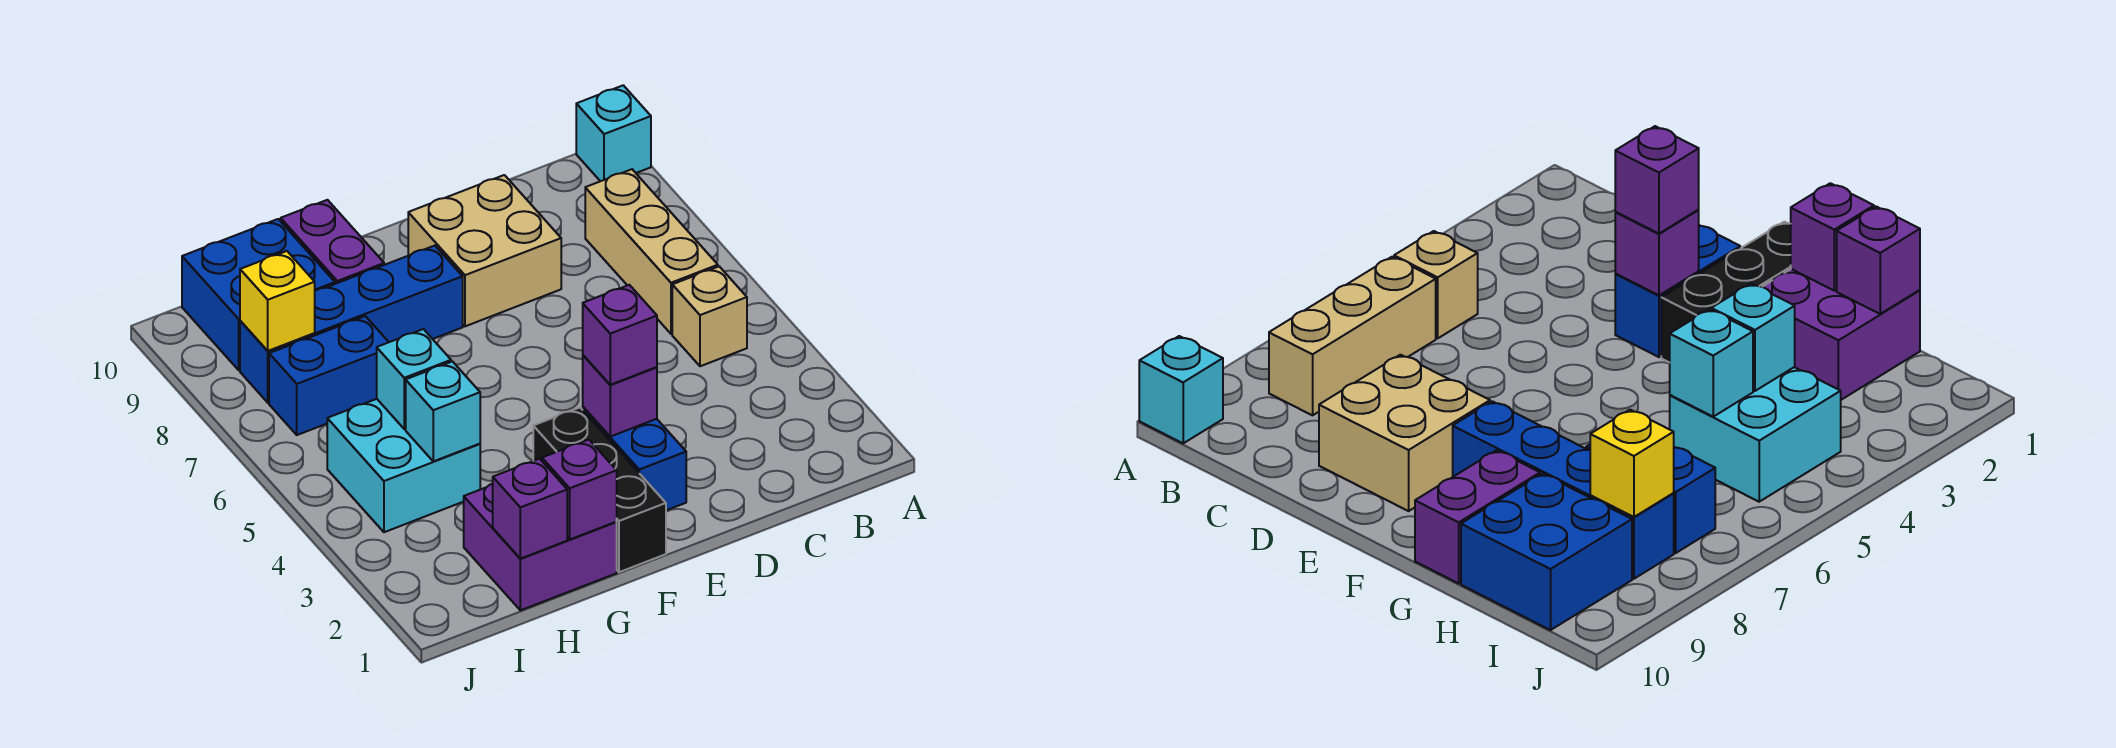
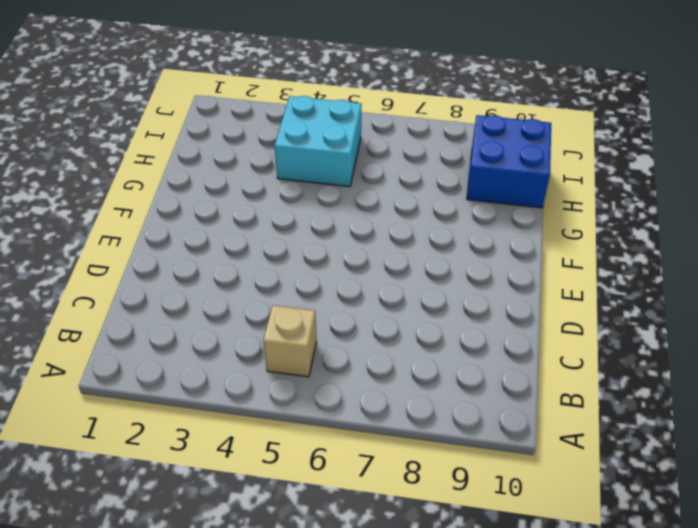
none -> cyan brick A10 level 1
none -> tan brick B6:B8 level 1
none -> tan brick D8:E9 level 1

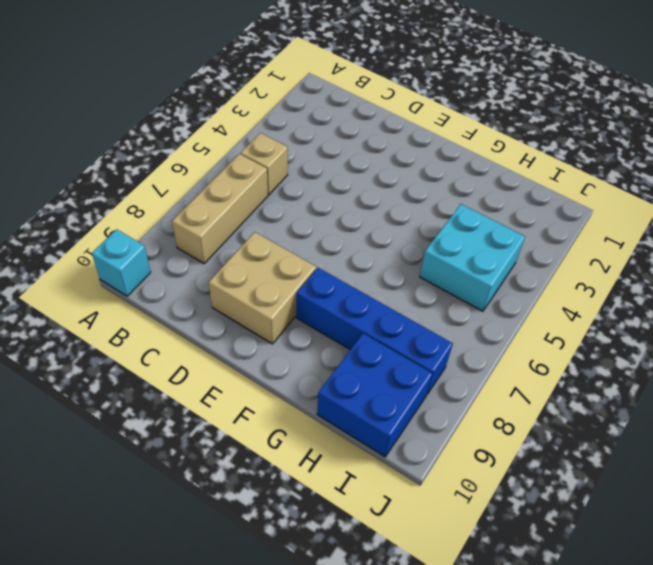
none -> blue brick E2:E3 level 1
none -> black brick F1:F3 level 1
none -> purple brick G1:H2 level 1

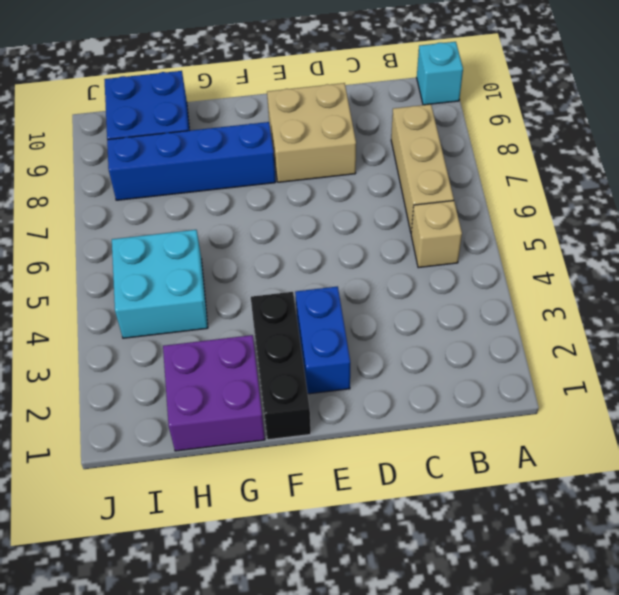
none -> purple brick G9:G10 level 1
none -> blue brick H7:I7 level 1
none -> purple brick E3 level 2

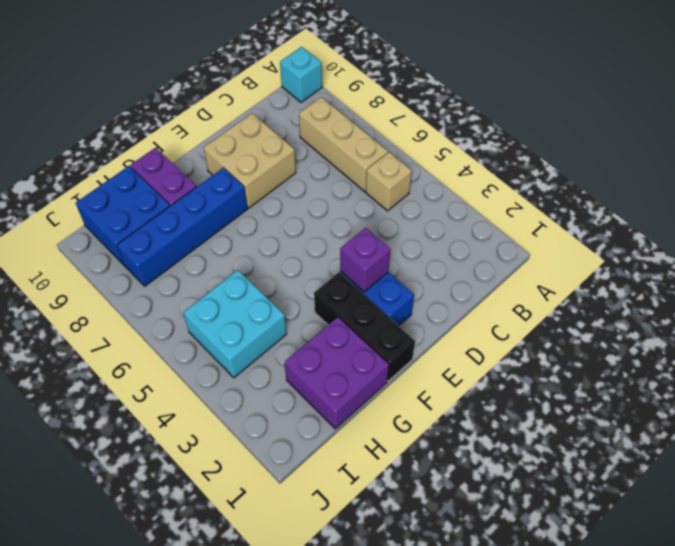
none -> blue brick H7:I7 level 1
none -> purple brick G1 level 2
none -> purple brick H1 level 2

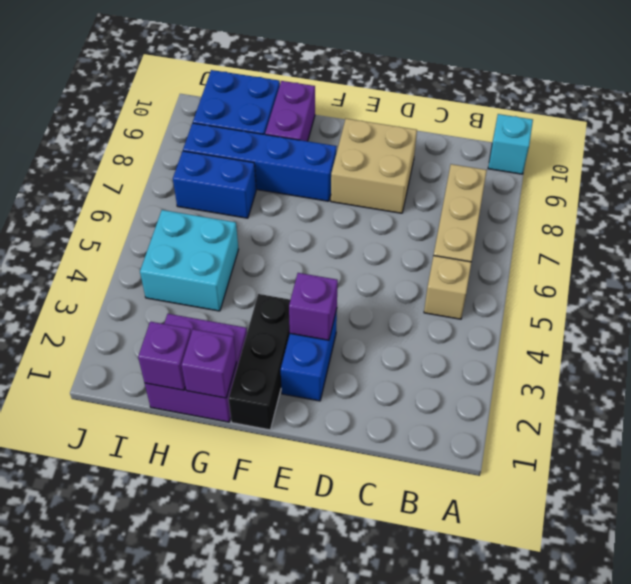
none -> cyan brick H4 level 2
none -> cyan brick H5 level 2
none -> yellow brick I8 level 2

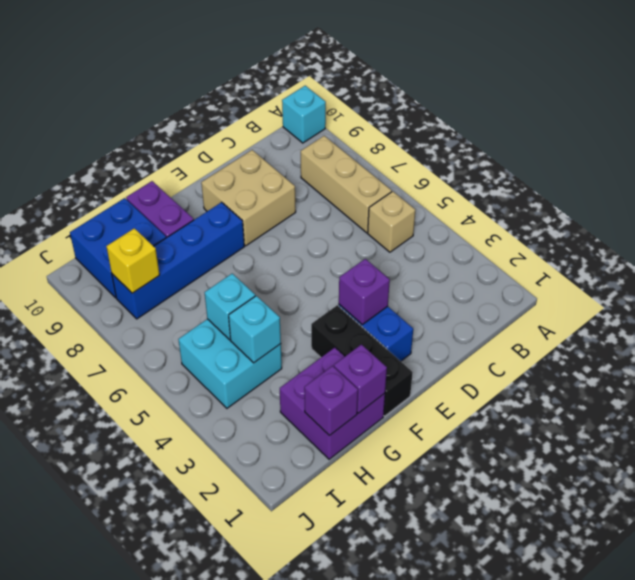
none -> blue brick H7:I7 level 1
none -> purple brick E3 level 3

